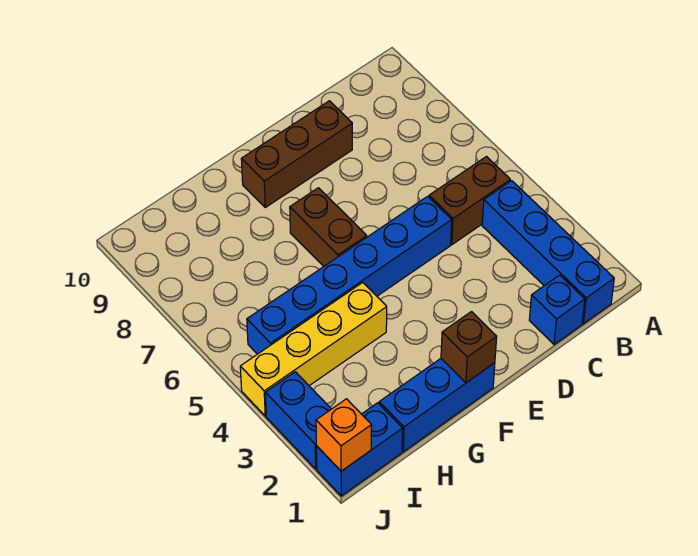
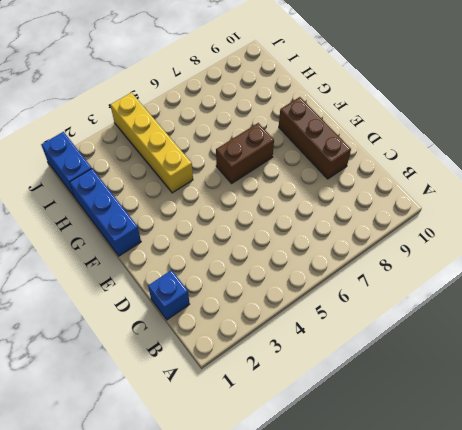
none -> blue brick B1:B4 level 1
none -> brown brick B5:C5 level 1
none -> blue brick D5:I5 level 1

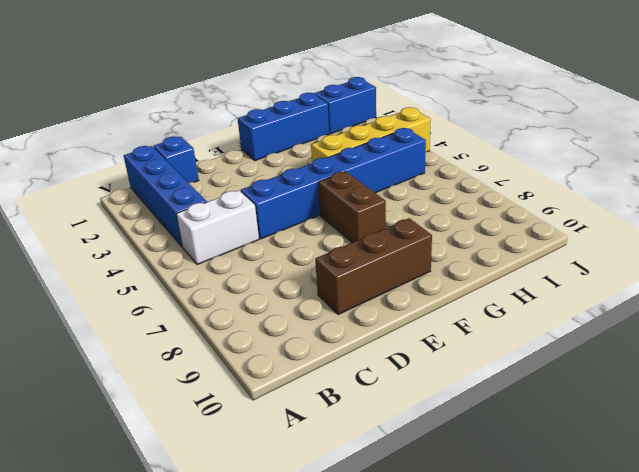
white brick B5:C5 level 1 -> brown brick B5:C5 level 1
none -> blue brick J2:J3 level 1
none -> brown brick F1 level 2
none -> orange brick J1 level 2

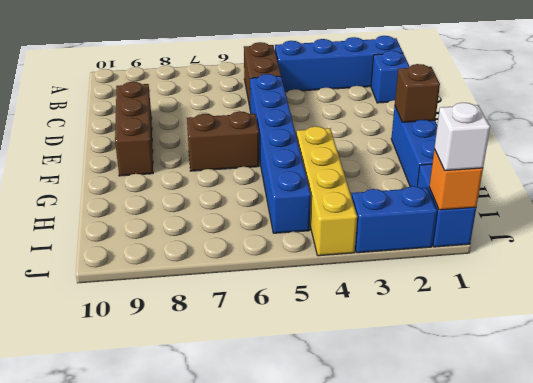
white brick J1 level 3 -> none

